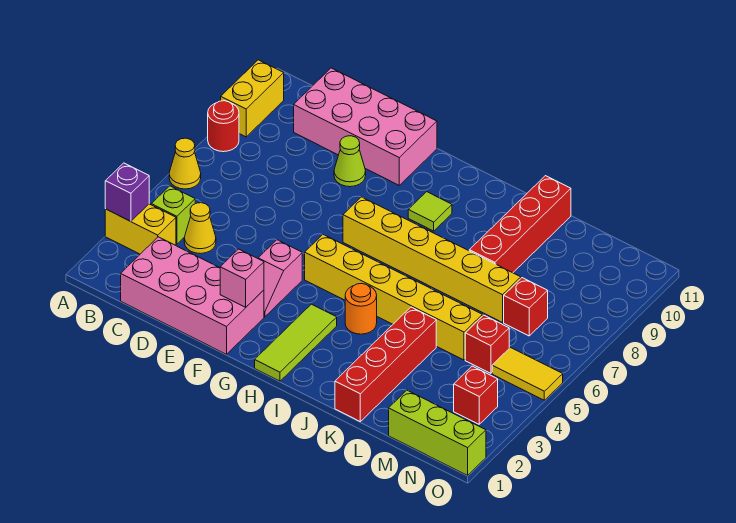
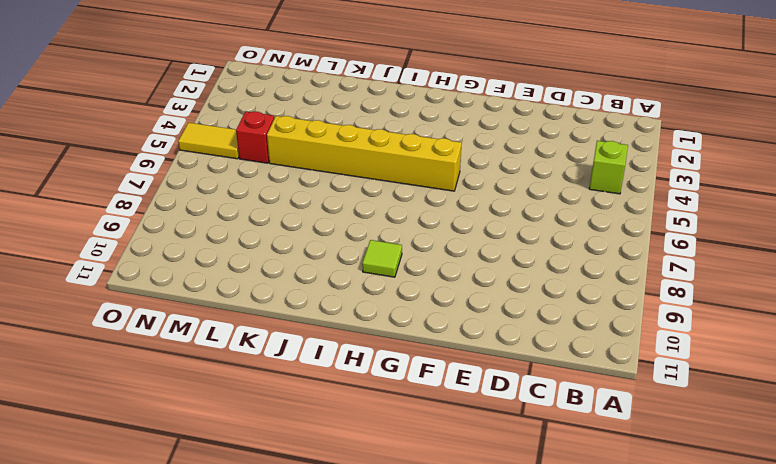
none -> yellow brick A3:B3 level 1
none -> yellow cone A6 level 1
none -> red round brick A8 level 1

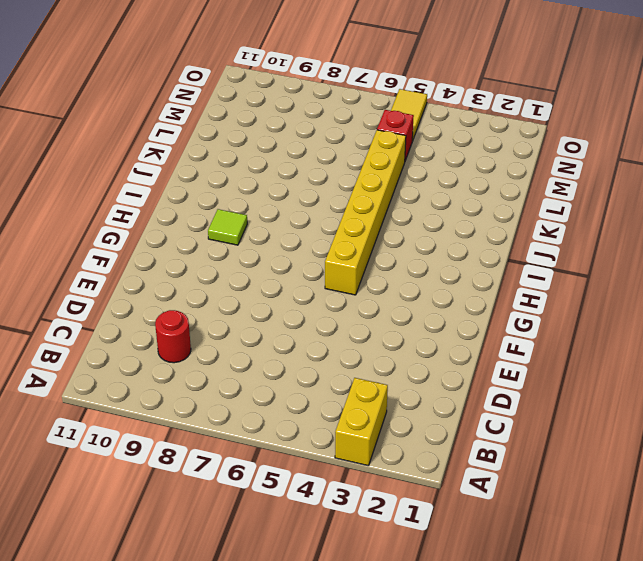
red round brick C9 level 1 -> red round brick A8 level 1
none -> yellow cone A6 level 1
none -> yellow brick A9:A10 level 1
none -> lime brick B4 level 1

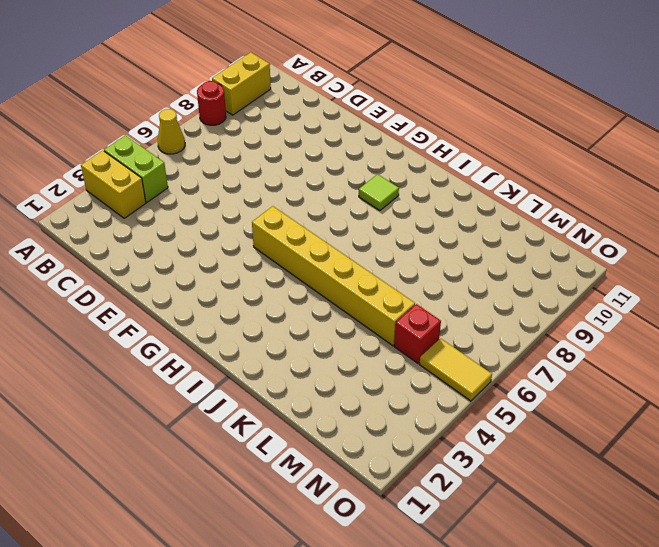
lime brick A4:B4 level 1 -> lime brick B4 level 1
none -> pink brick C1:F2 level 1
none -> yellow cone C4 level 1
none -> pink brick C10:F11 level 1

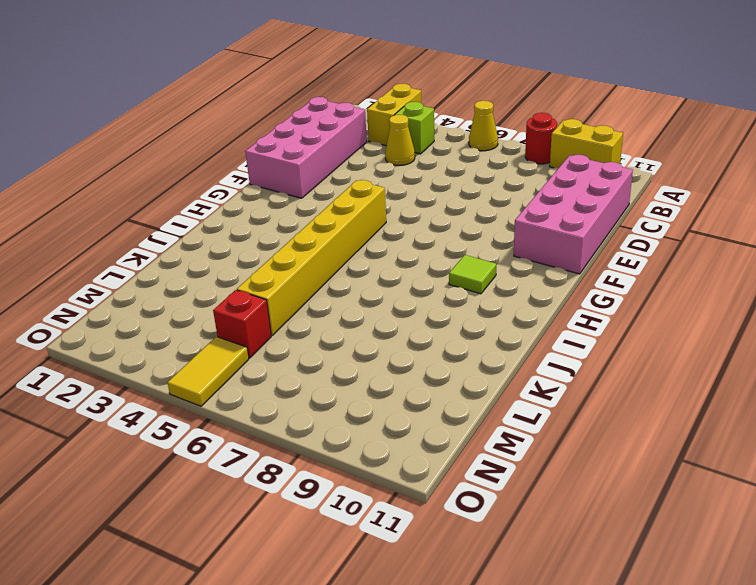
none -> lime cone E9 level 1
none -> pink slope F3:F4 level 1 top 4
none -> yellow brick G7:L7 level 1

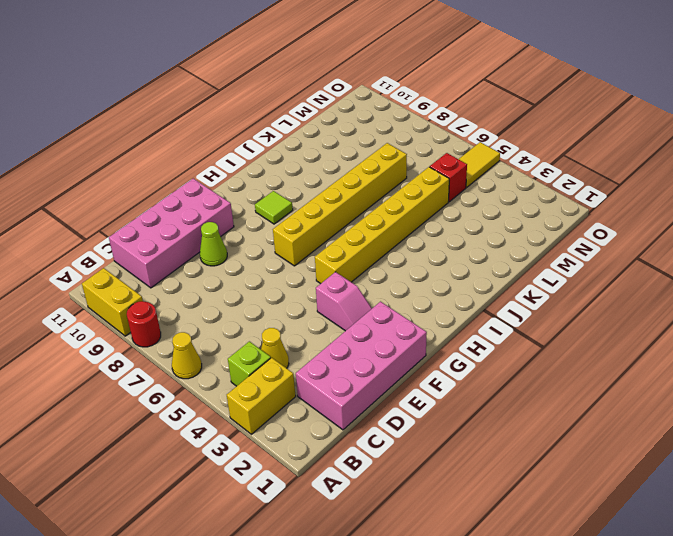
none -> lime tile H1:H3 level 1
none -> orange round brick I4 level 1
none -> red brick K1:K4 level 1

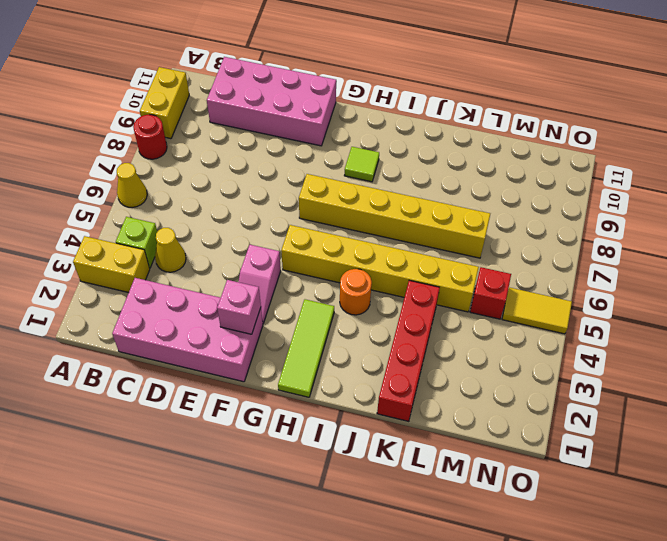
none -> lime cone E9 level 1
none -> red brick K8:K11 level 1
none -> lime brick M1:O1 level 1

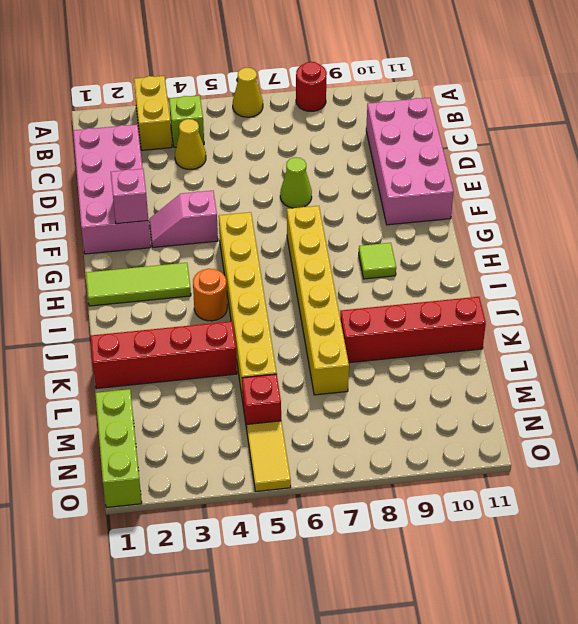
lime cone E7 level 1 -> lime cone E9 level 1
none -> yellow brick A9:A10 level 1
none -> red brick M7 level 1
none -> red brick N3 level 1

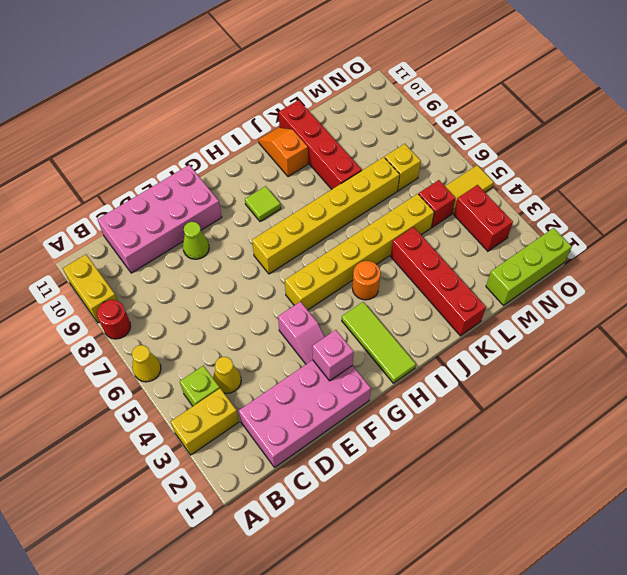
orange slope J10:J11 level 1 top 10 -> none
yellow brick M7 level 1 -> red brick M7 level 1
red brick N3:N4 level 1 -> red brick N3 level 1
none -> purple brick A3 level 2

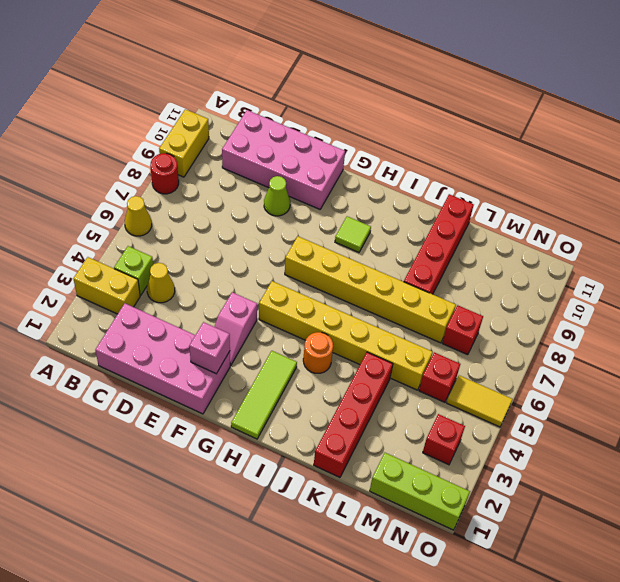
none -> purple brick A3 level 2

